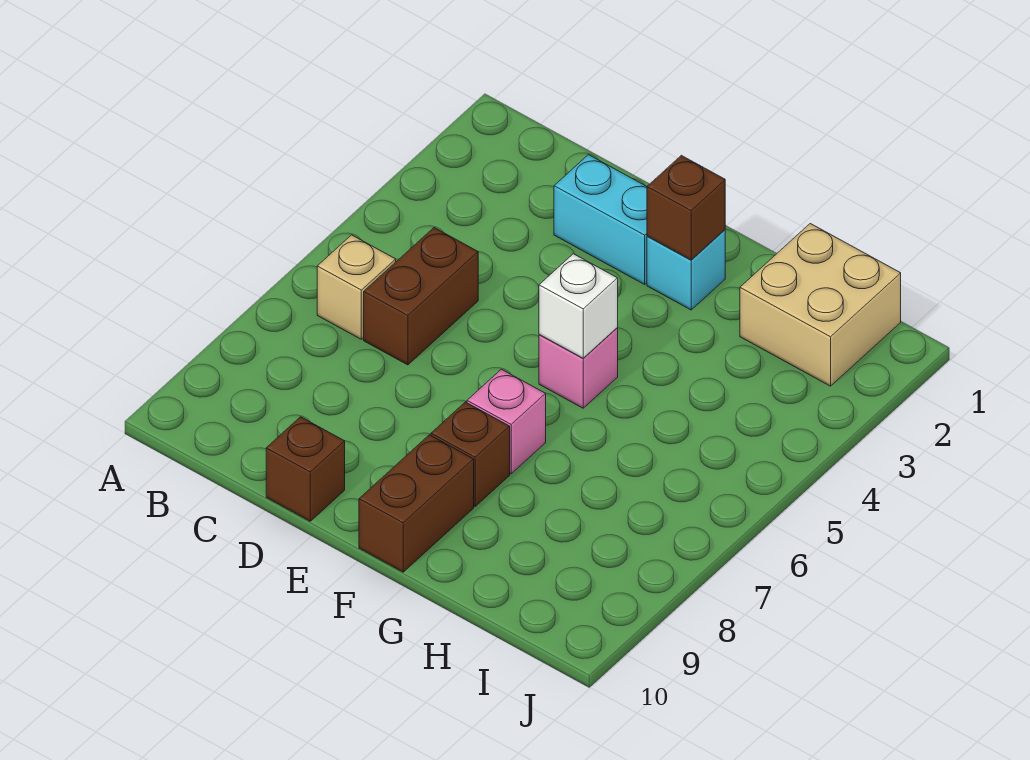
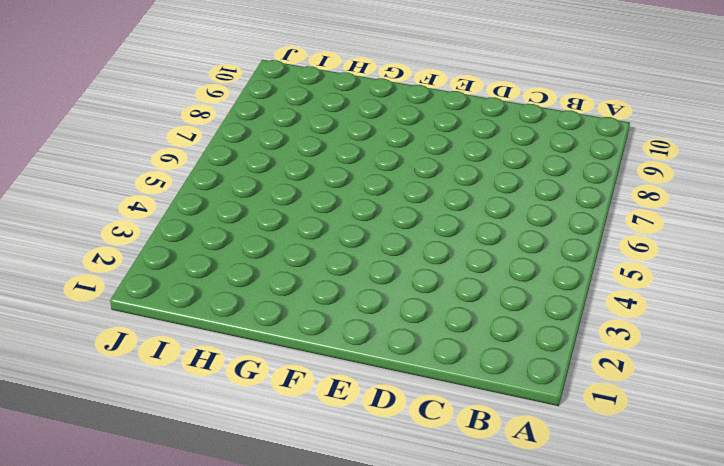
none -> tan brick B6 level 1
none -> brown brick C5:C6 level 1
none -> cyan brick D2:E2 level 1

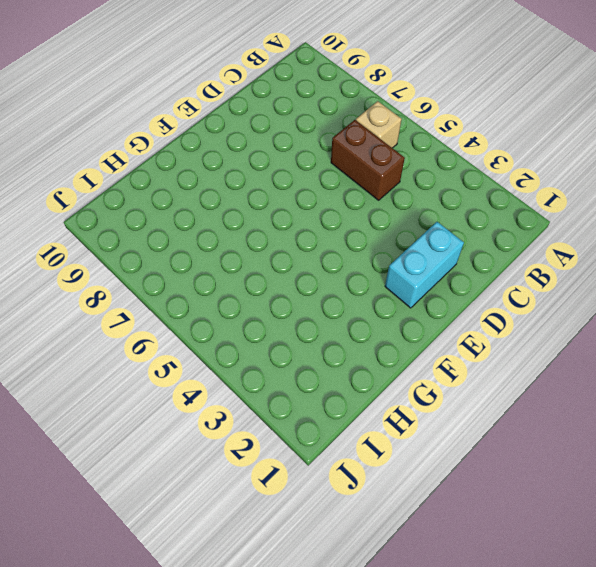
none -> brown brick D10 level 1
none -> cyan brick F2 level 1
none -> pink brick F5 level 1

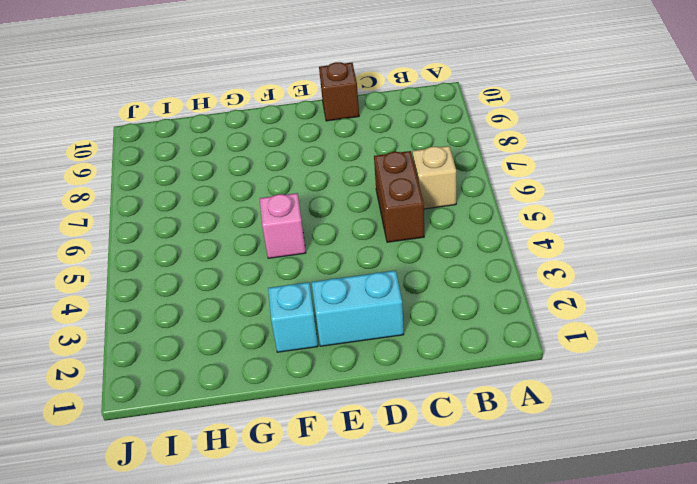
none -> pink brick F7 level 1
none -> brown brick F8 level 1
none -> brown brick F9:F10 level 1

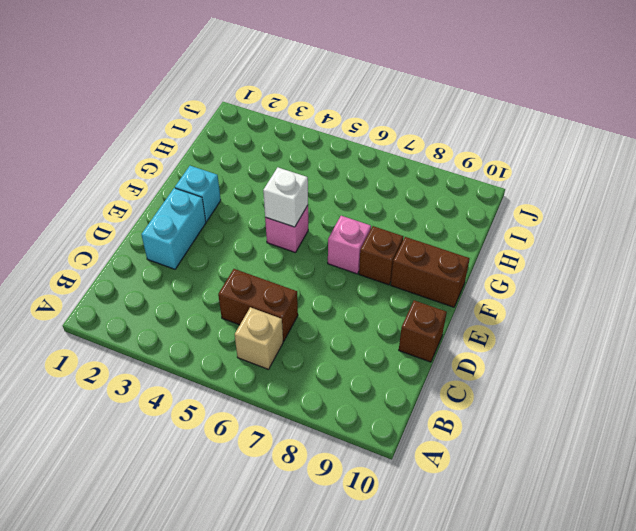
none -> tan brick H1:I2 level 1
none -> brown brick F2 level 2

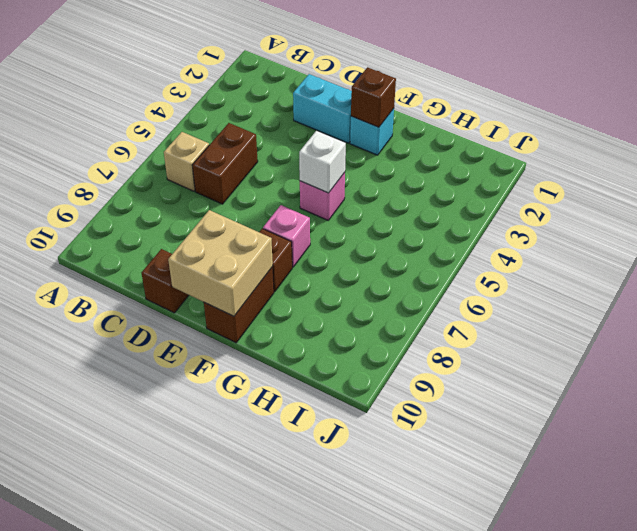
tan brick E9:F10 level 2 -> tan brick H1:I2 level 1

